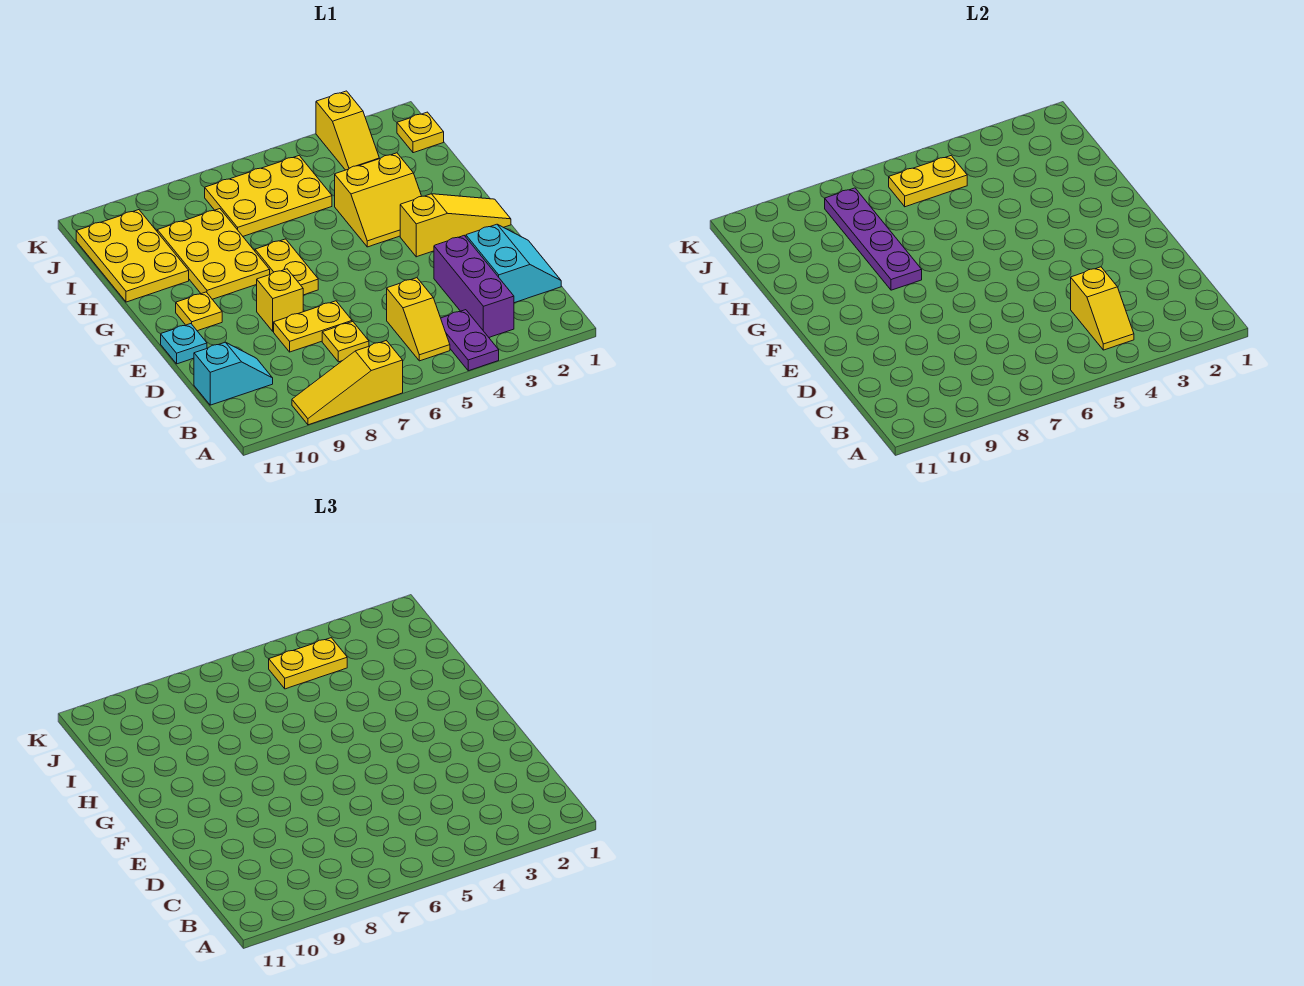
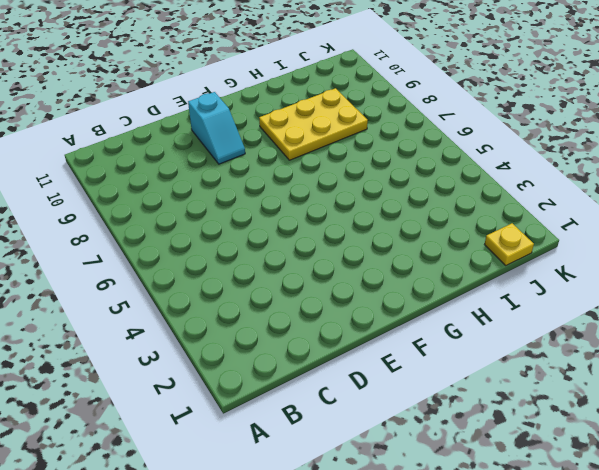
cyan slope E9:E10 level 1 top 10 -> cyan slope C10:C11 level 1 top 11
none -> purple plate A4:B4 level 1
none -> yellow slope A7:A9 level 1 top 7
none -> purple brick B3:D3 level 1

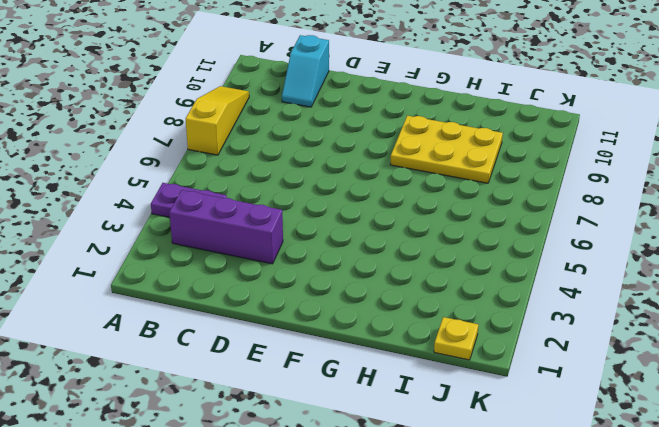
none -> yellow slope B5:C5 level 1 top C
none -> cyan slope C1:D2 level 1 top 2
none -> yellow plate C7 level 1

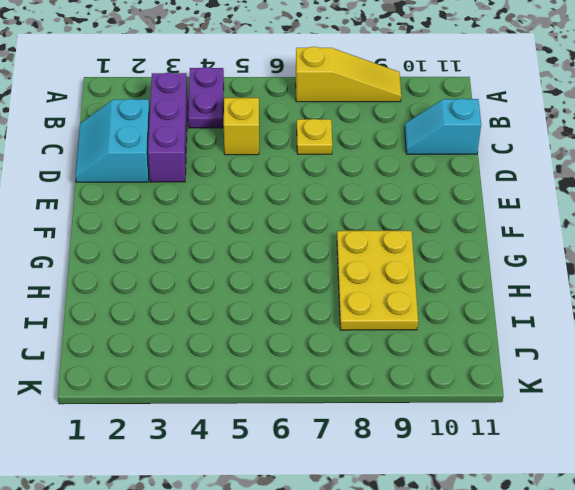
none -> yellow plate D7:D8 level 1
none -> yellow brick E8 level 1
none -> cyan plate E11 level 1

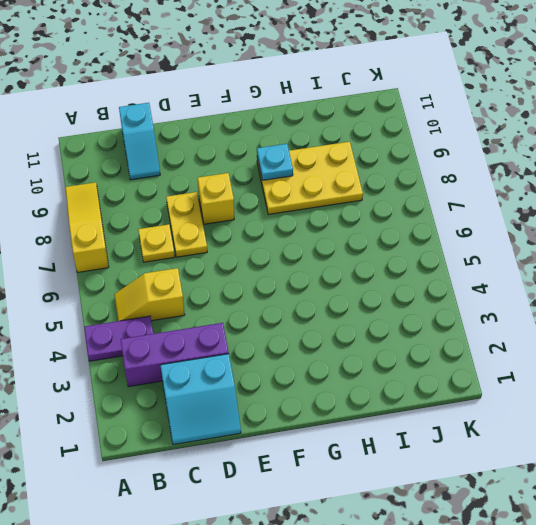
cyan plate G9 level 2 -> cyan plate E11 level 1
none -> yellow slope F1:F3 level 1 top 3
none -> yellow plate F7:G7 level 1
none -> yellow plate F10 level 1

